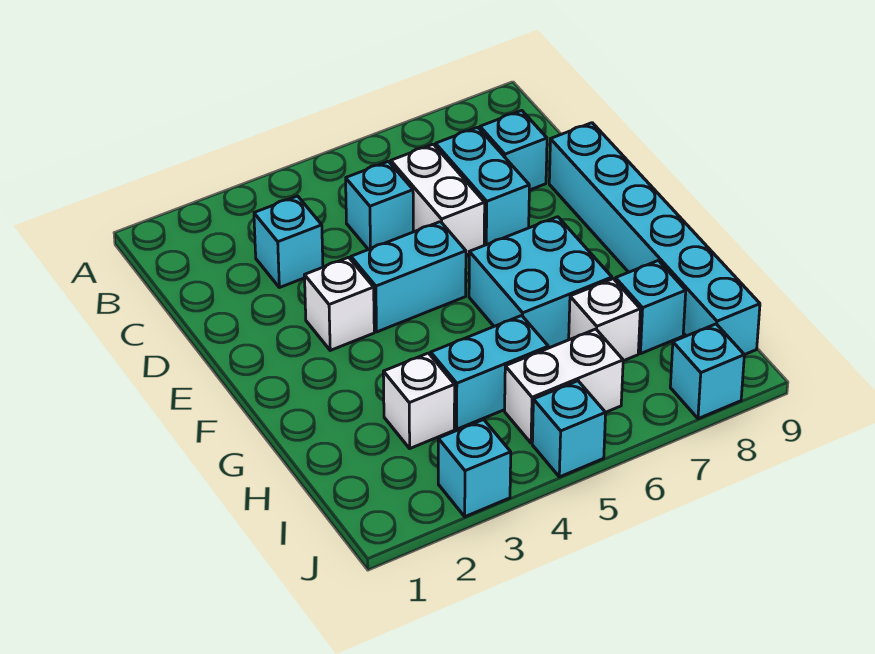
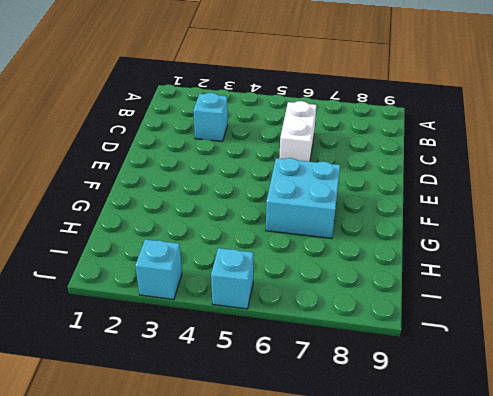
none -> cyan brick C5 level 1
none -> cyan brick C7:D7 level 1
none -> cyan brick C8 level 1

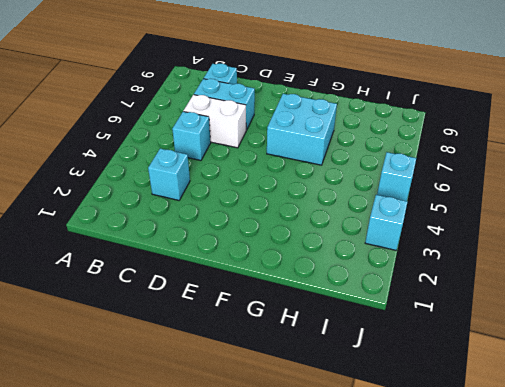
none -> cyan brick D9:I9 level 1
none -> white brick E3 level 1
none -> cyan brick E4:E5 level 1

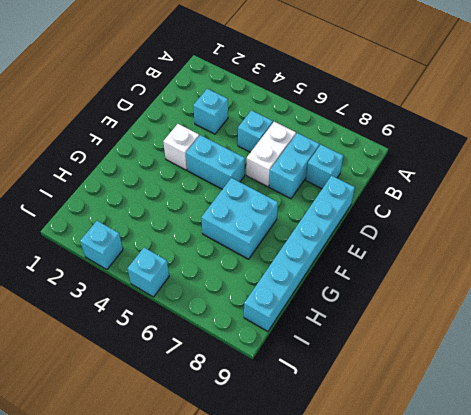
none -> white brick H3 level 1
none -> cyan brick H4:H5 level 1
none -> white brick H7 level 1

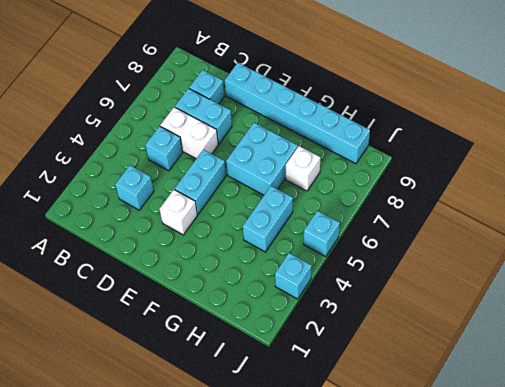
none -> white brick H3 level 1
none -> cyan brick H8 level 1
none -> white brick I5:I6 level 1

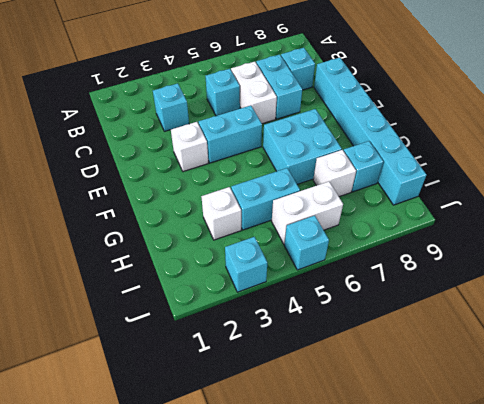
none -> cyan brick J8 level 1

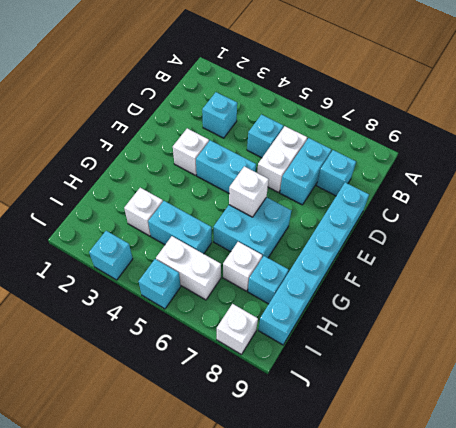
white brick F6 level 2 -> none
white brick J8 level 1 -> cyan brick J8 level 1

